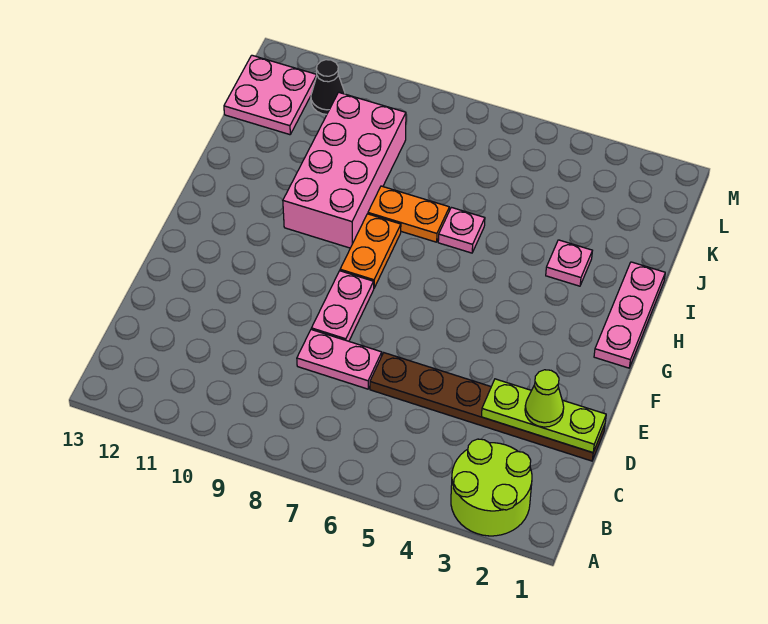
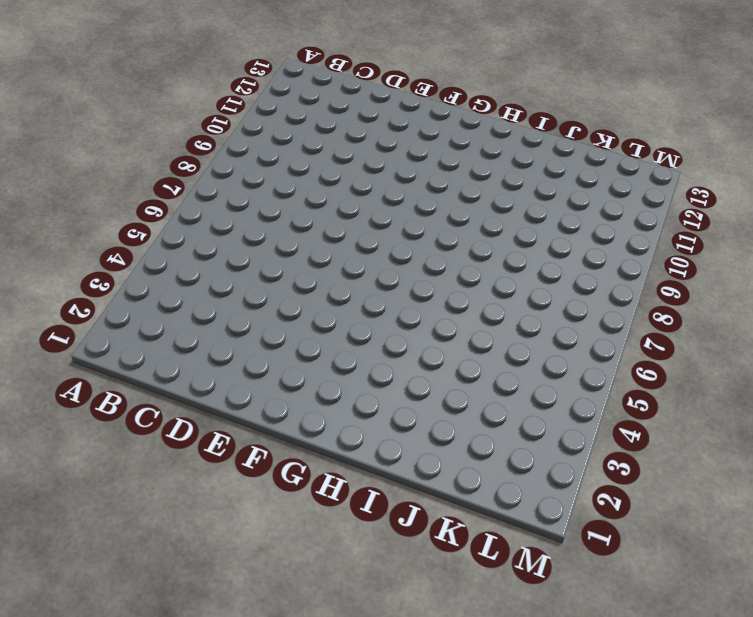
none -> lime round brick A2:B3 level 1
none -> brown plate D1:D6 level 1
none -> pink plate D7:D8 level 1

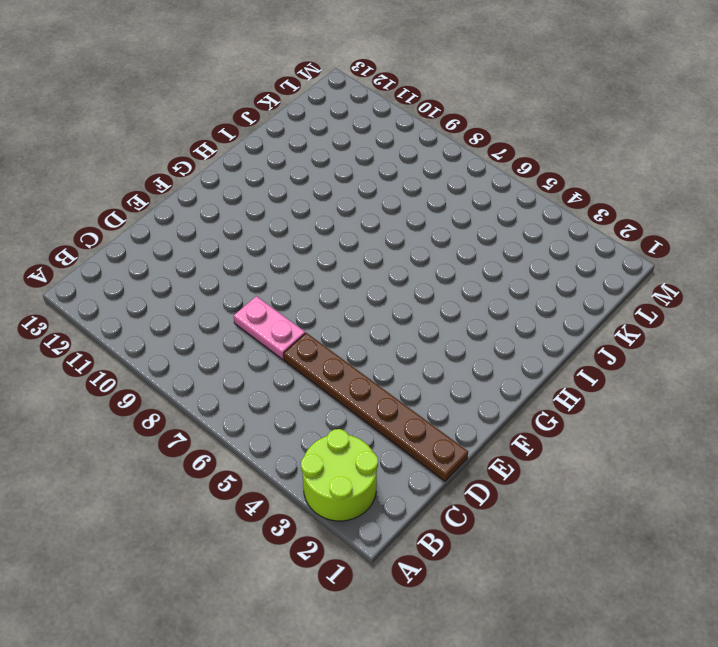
none -> pink plate E8:F8 level 1
none -> pink plate G1:I1 level 1
none -> orange plate G8:H8 level 1

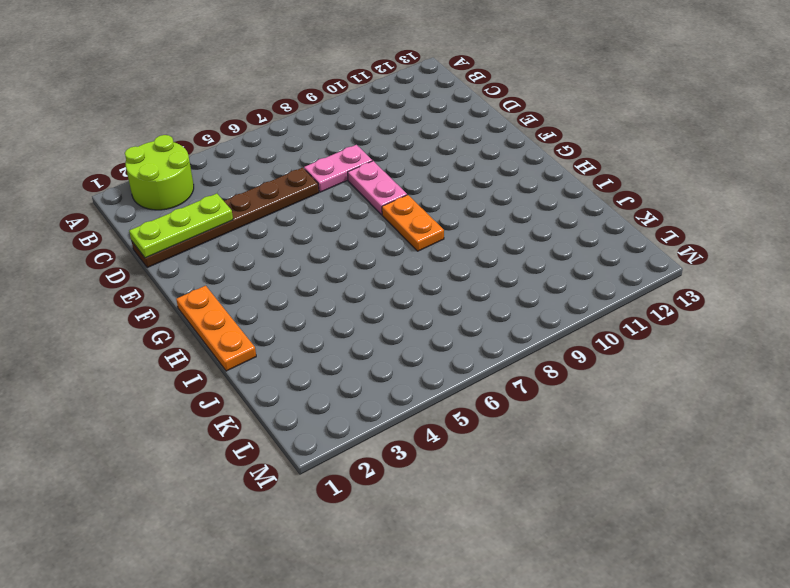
orange plate G1:I1 level 1 -> pink plate G1:I1 level 1
none -> pink brick H9:K10 level 1
none -> pink plate I3 level 1
none -> pink plate I6 level 1

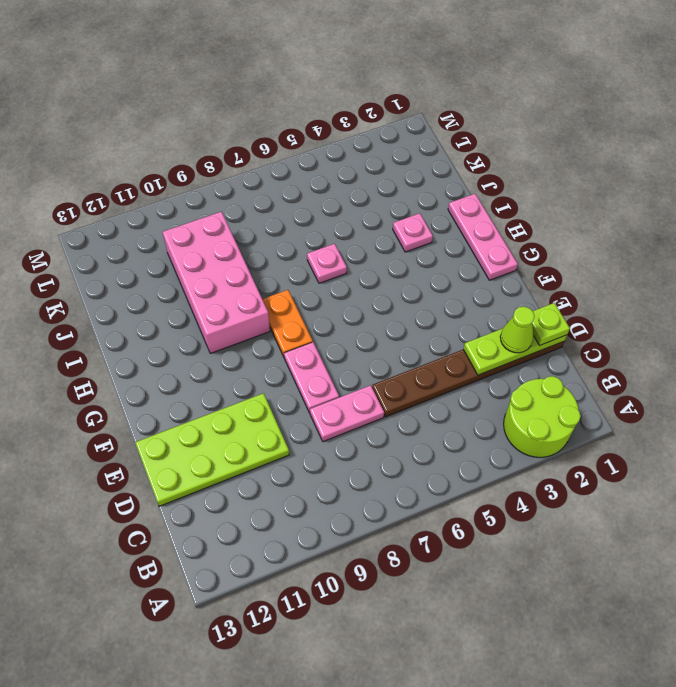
lime plate D1 level 3 -> none
lime plate D10:E13 level 1 -> none
none -> orange plate I7:I8 level 1
none -> pink plate K12:L13 level 1
none -> black cone L11 level 1

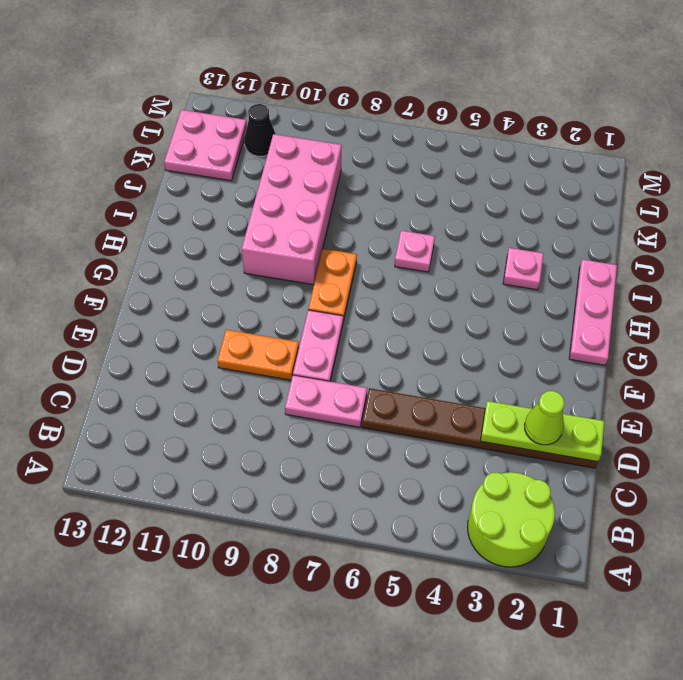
orange plate E9:E10 level 1 -> orange plate I7:I8 level 1

